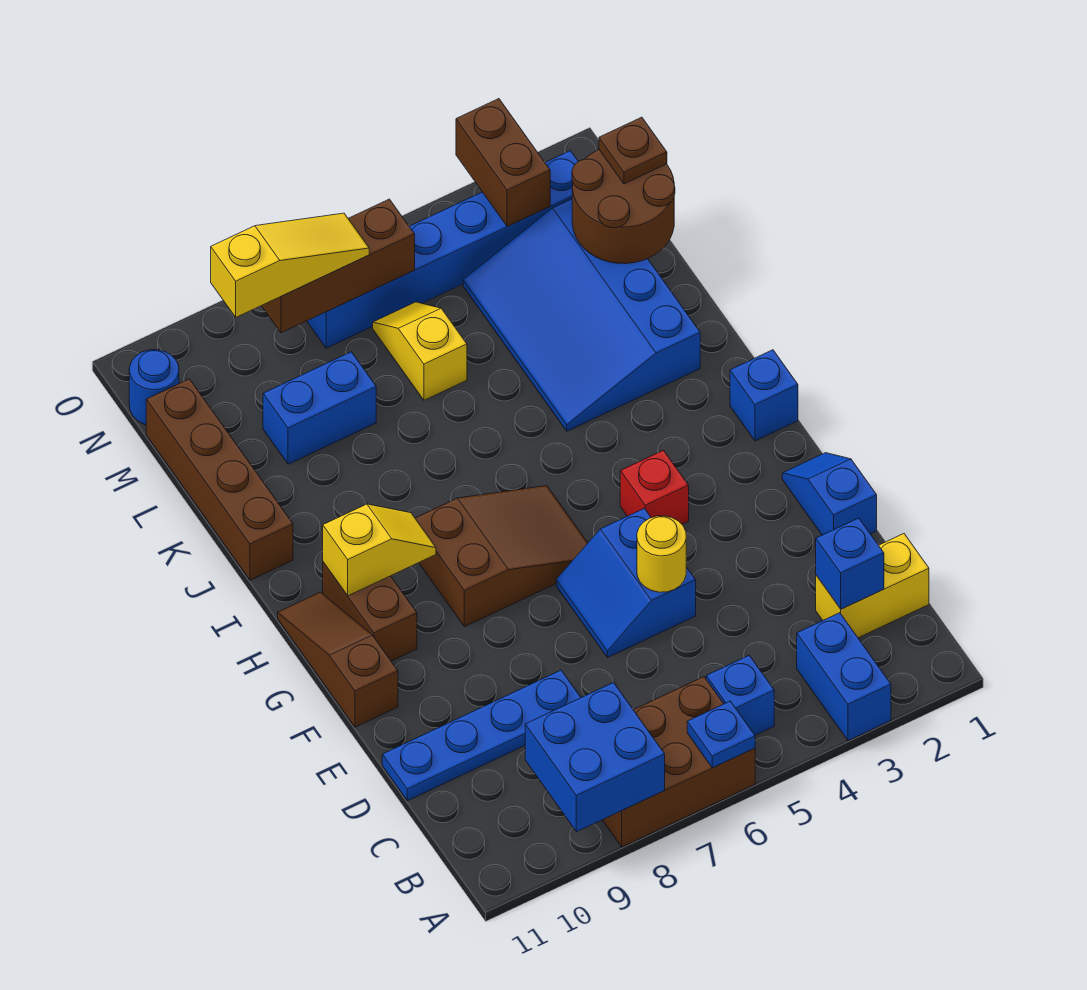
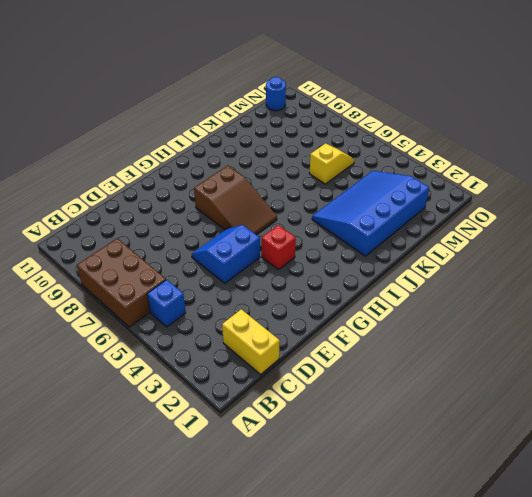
none -> blue brick A3:B3 level 1
none -> blue plate D8:D11 level 1
none -> blue slope E1:F1 level 1 top E

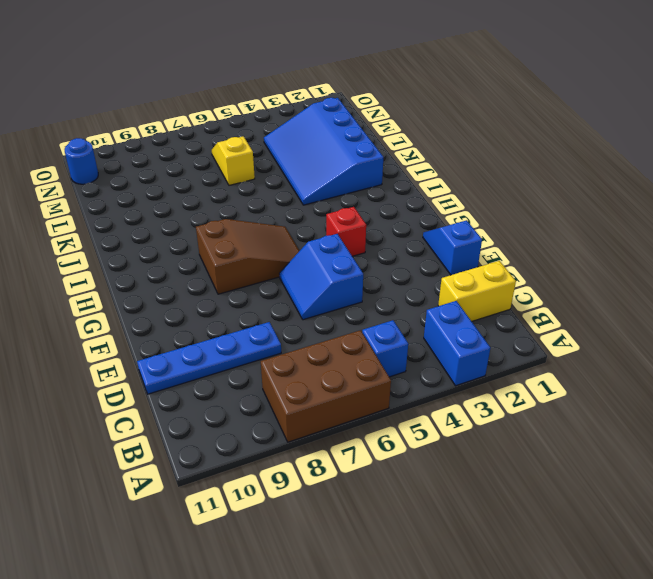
none -> brown slope F11:H11 level 1 top F
none -> brown brick G10:H10 level 1
none -> blue brick H1 level 1

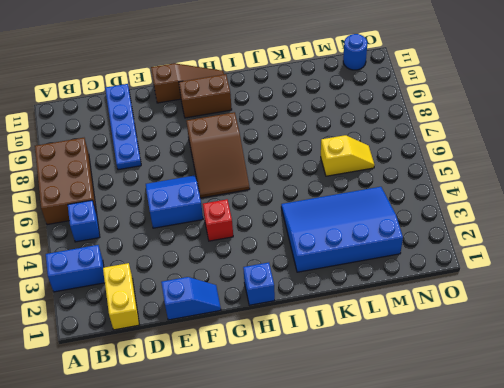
none -> brown brick J11:M11 level 1
none -> blue brick L8:L9 level 1
none -> blue brick N2:N7 level 1

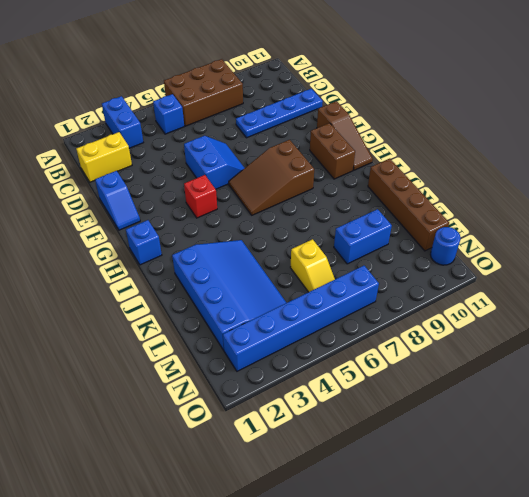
none -> blue plate A6 level 2
none -> blue brick A8:B9 level 2
none -> blue brick C2 level 2

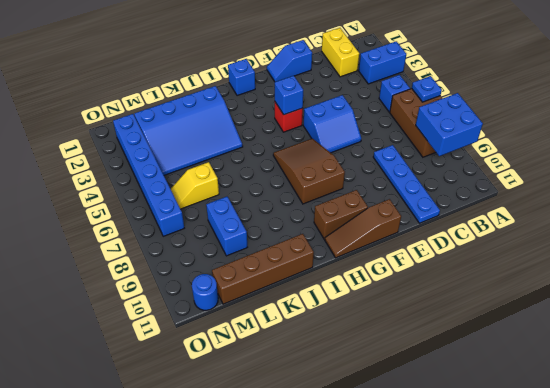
blue brick G4 level 2 -> blue brick C2 level 2
none -> yellow round brick E5 level 2
none -> yellow slope H9:H10 level 2 top 10
none -> brown round brick L1:M2 level 2

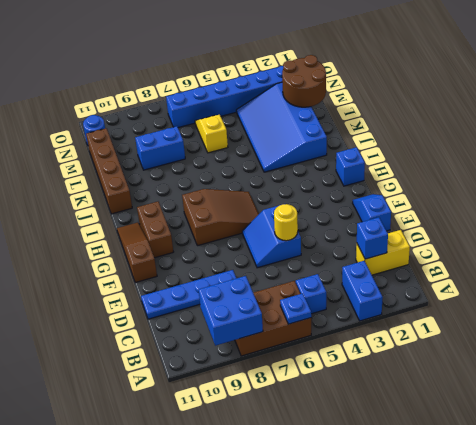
none -> red brick G4 level 1
none -> yellow slope H9:H10 level 2 top 10
none -> brown brick N3:O3 level 2

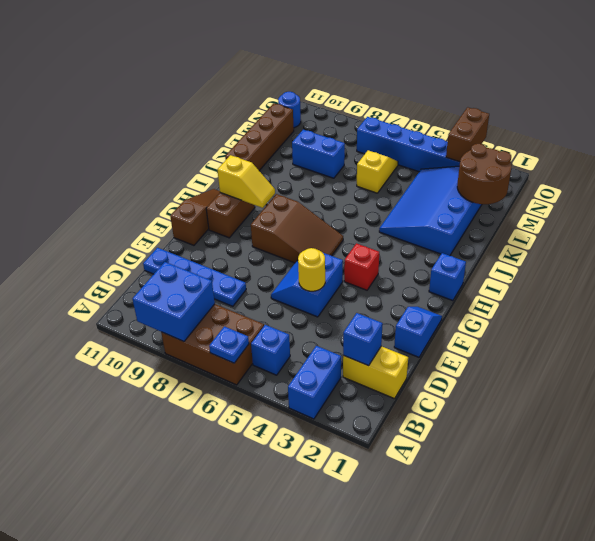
none -> brown brick N6:N8 level 2
none -> brown plate M1 level 3
none -> yellow slope N7:N9 level 3 top 9

